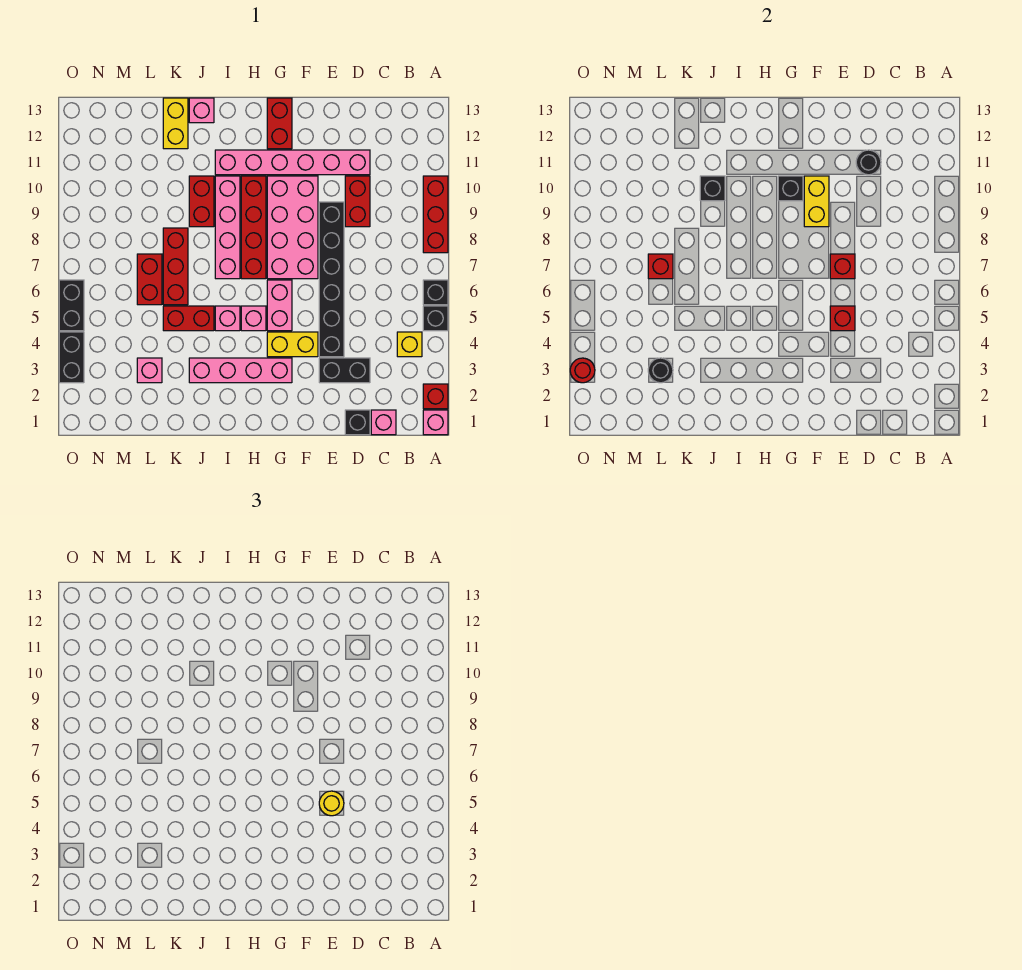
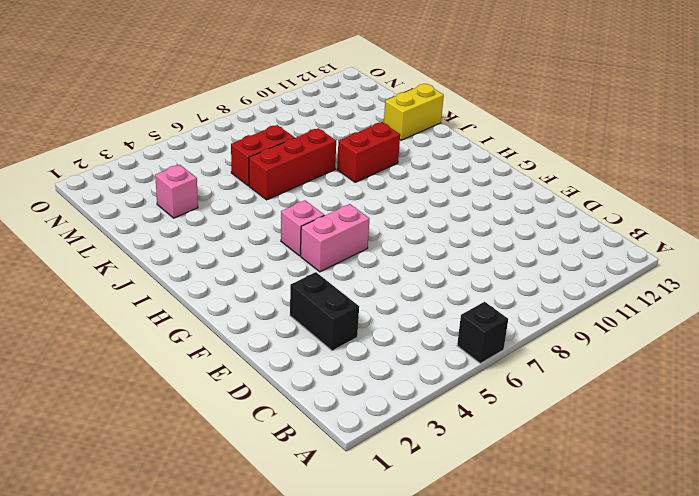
none -> pink brick A1 level 1
none -> red brick A2 level 1
none -> black brick A5 level 1
none -> red brick A8:A10 level 1

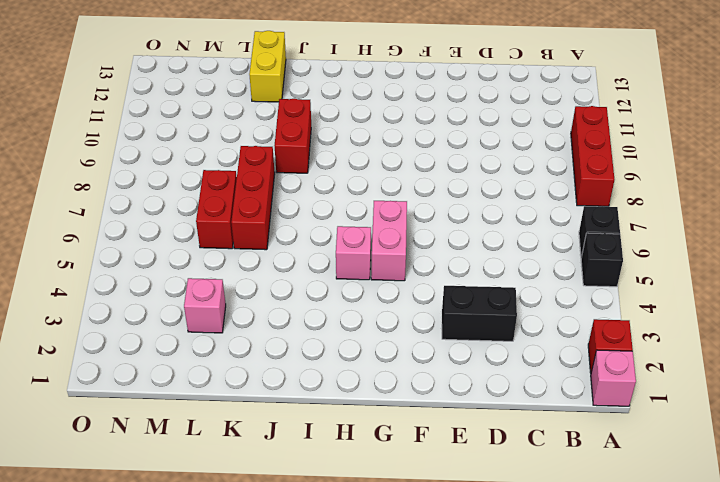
none -> yellow brick B4 level 1
none -> pink brick C1 level 1
none -> black brick D1 level 1
none -> red brick D9:D10 level 1

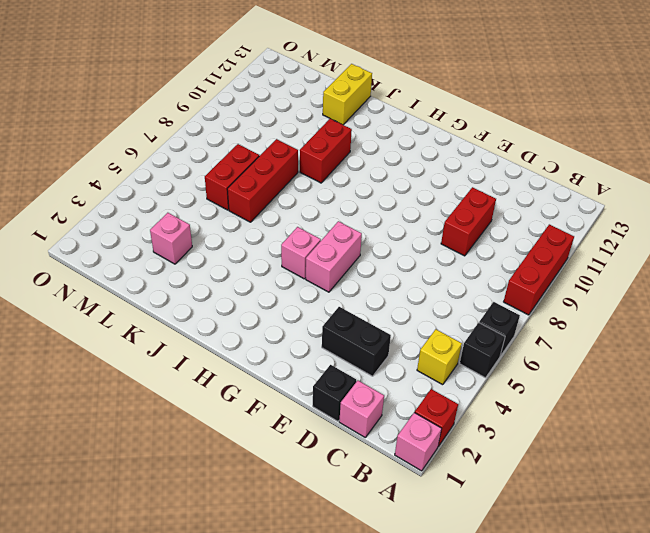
none -> pink brick D11:I11 level 1
none -> black brick E4:E9 level 1
none -> yellow brick F4:G4 level 1
none -> pink brick F7:G10 level 1

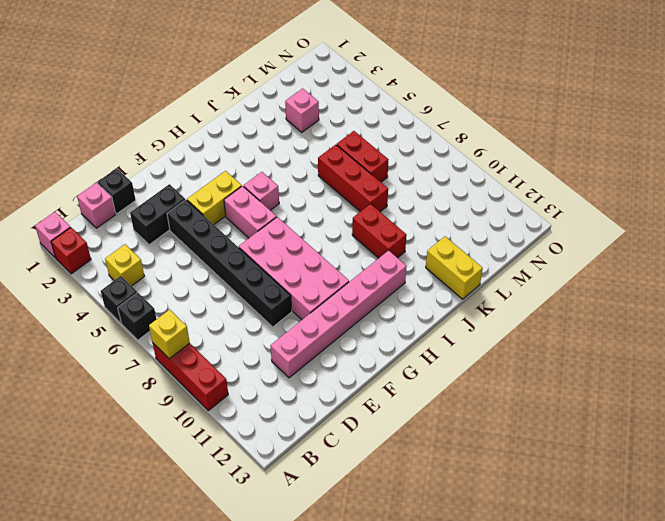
yellow brick A8 level 2 -> none
none -> red brick D9:D10 level 1
none -> pink brick G3:J3 level 1
none -> red brick G12:G13 level 1
none -> red brick H7:H10 level 1

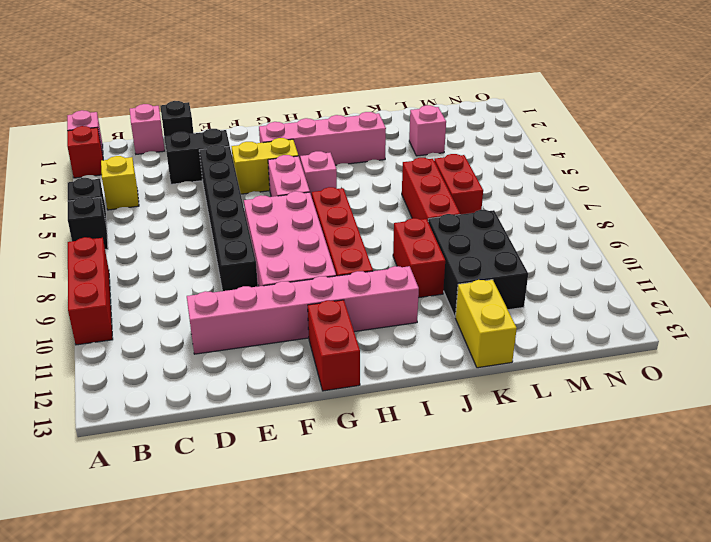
black brick K9:L11 level 1 -> none
none -> red brick D9:D10 level 1
none -> pink brick I5 level 1
none -> pink brick I7:I10 level 1
none -> red brick J5:K5 level 1

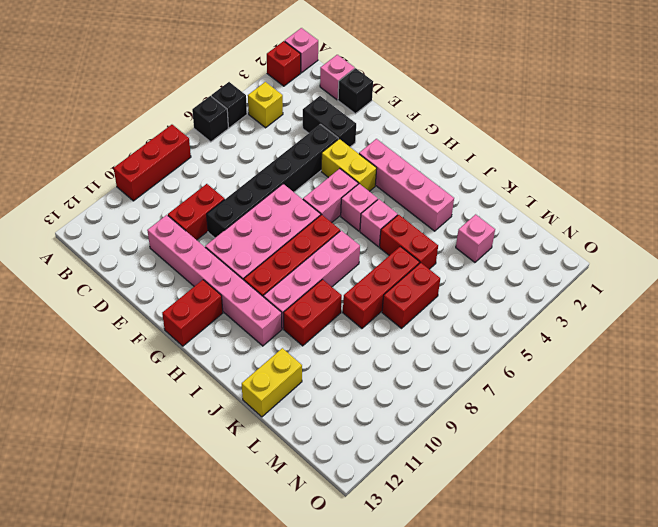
none -> pink brick J13 level 1
none -> black brick O3:O4 level 1
none -> black brick O5:O6 level 1
none -> black round brick D11 level 2

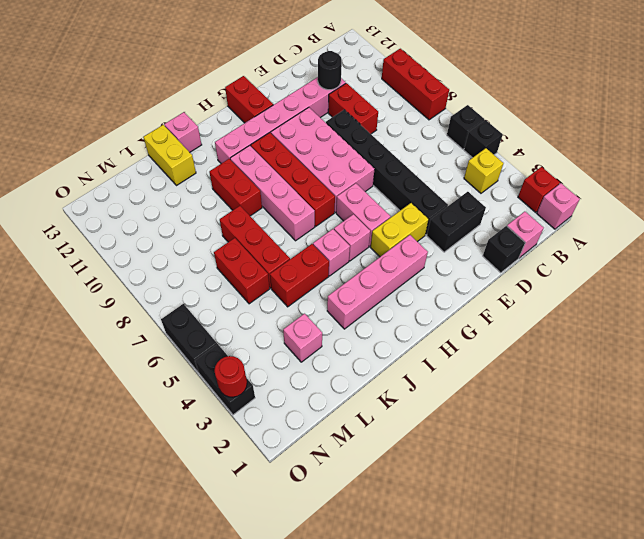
none -> red brick E5 level 2
none -> red brick E7 level 2
none -> yellow brick F9:F10 level 2
none -> black brick G10 level 2

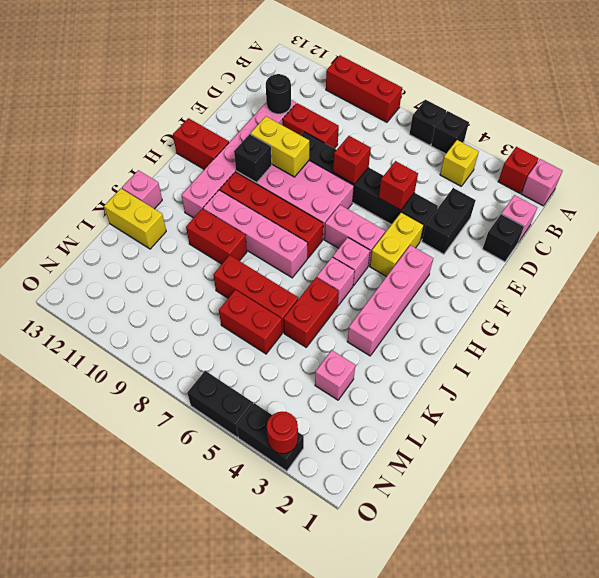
none -> black brick J10 level 2
none -> black round brick L3 level 2
none -> red brick L7 level 2
none -> yellow round brick E5 level 3

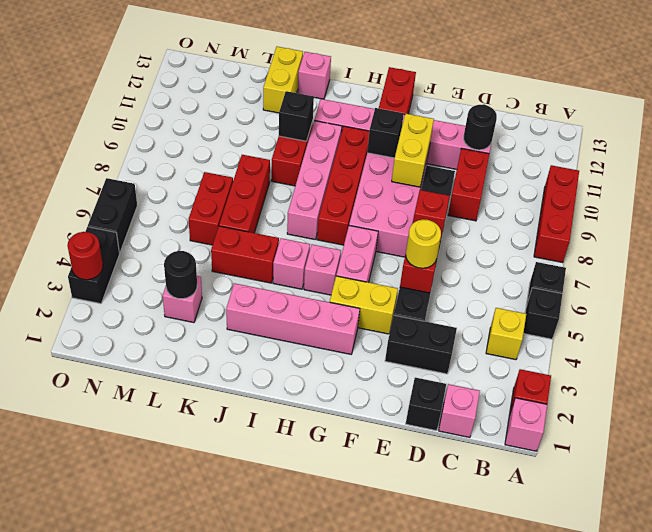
none -> red brick L7 level 2

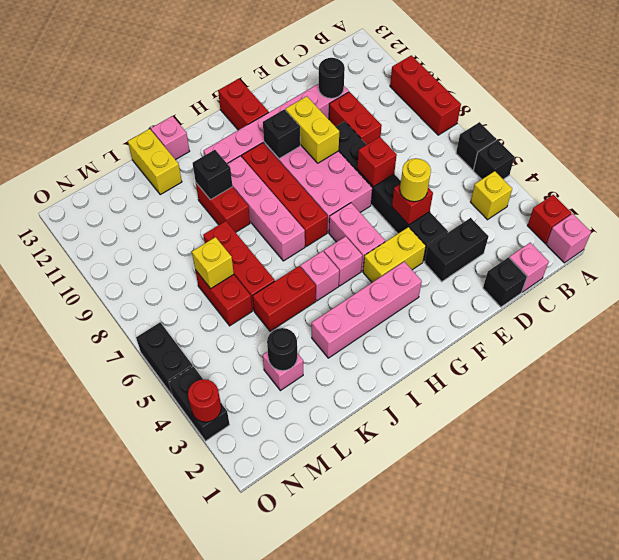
yellow brick L7 level 2 -> red brick L7 level 2

